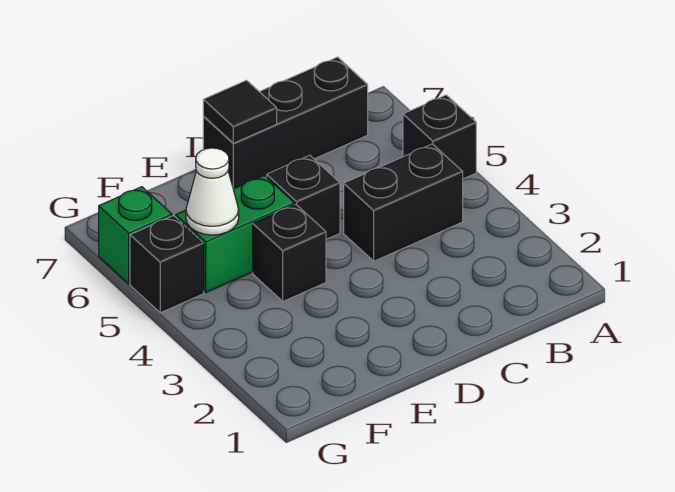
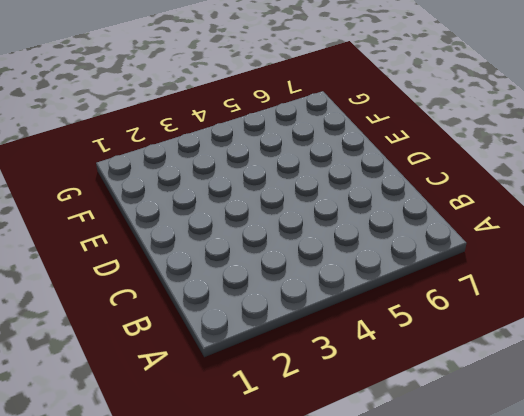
none -> black brick A5 level 1
none -> black brick B4:C4 level 1

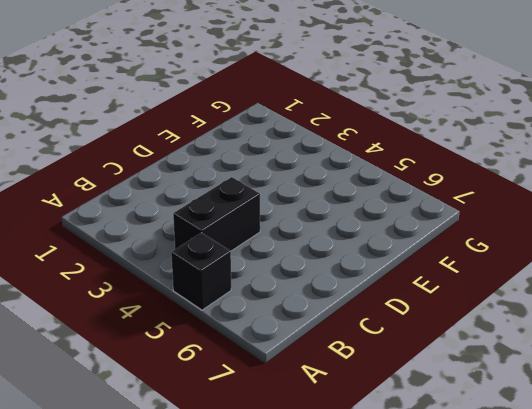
none -> black brick B7:D7 level 1
none -> black brick D5 level 1

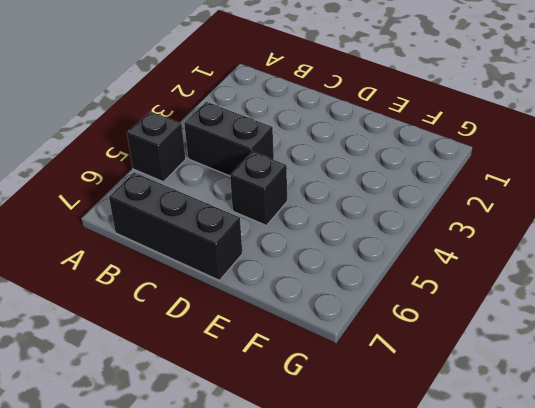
none -> black brick E4 level 1
none -> green brick E5:F5 level 1

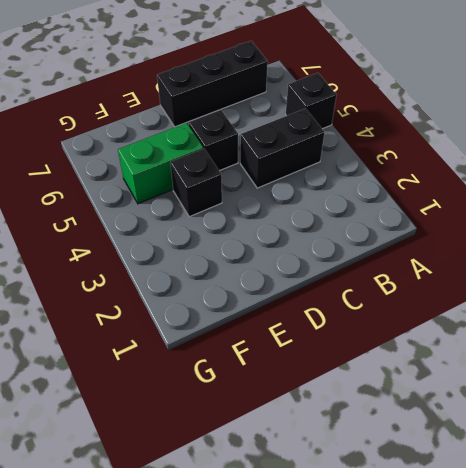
none -> black brick G5 level 1
none -> green brick G6 level 1

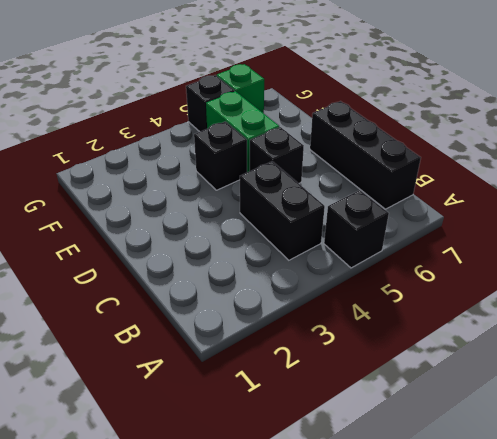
none -> black tile D7 level 2
none -> white cone F5 level 2

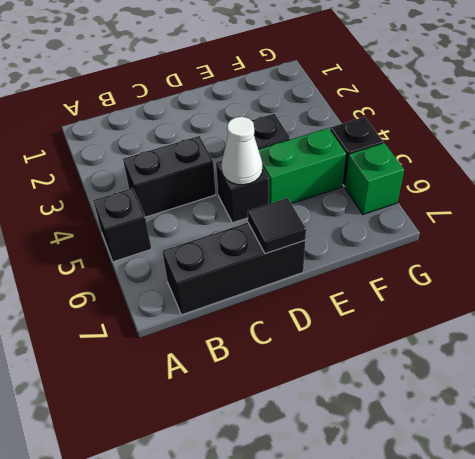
white cone D5 level 2 -> white cone F5 level 2

